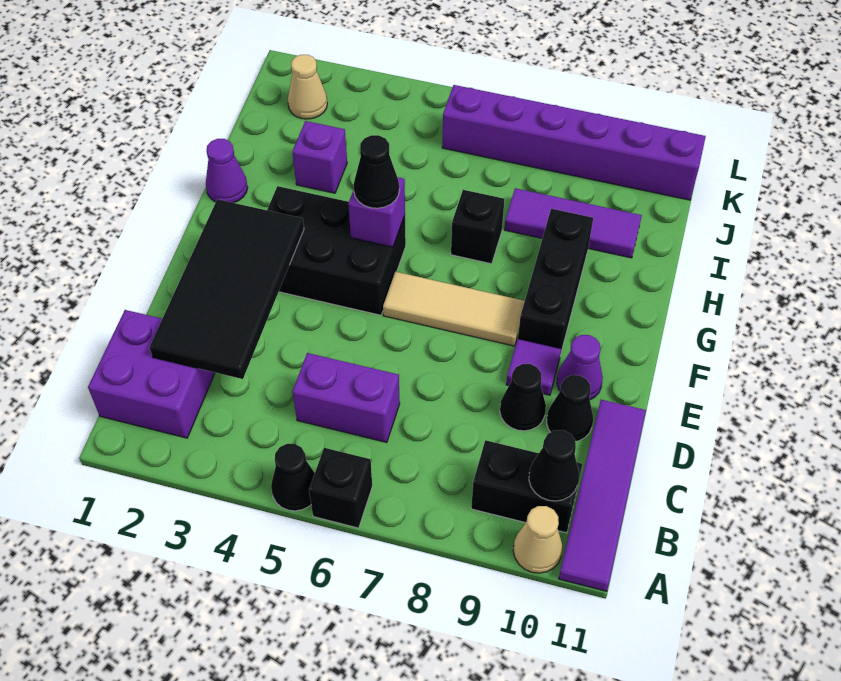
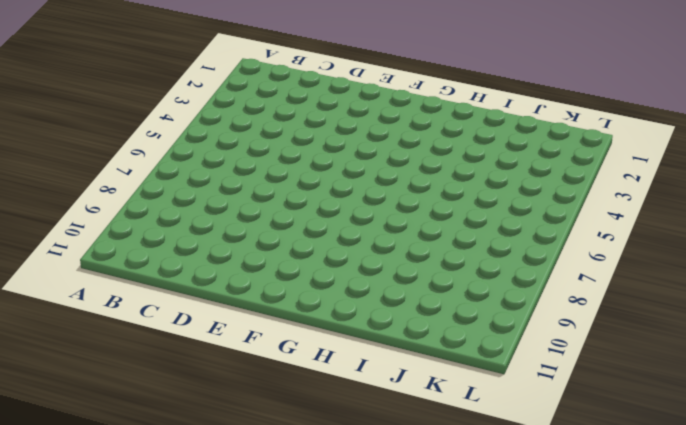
none -> black cone A5 level 1
none -> black brick A6 level 1
none -> tan cone A10 level 1

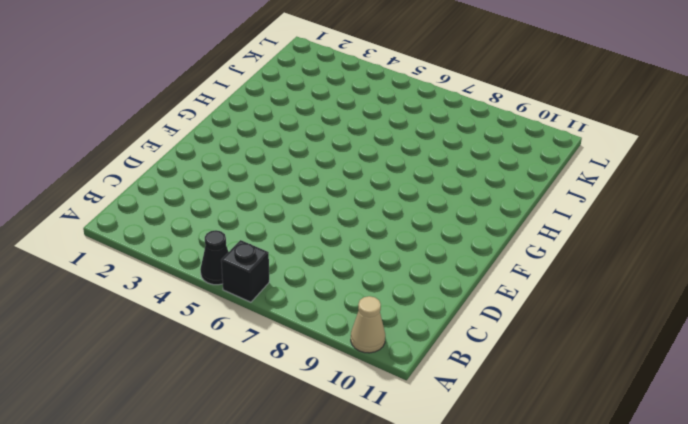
none -> purple tile A11:D11 level 1
none -> purple brick B1:C2 level 1
none -> black brick B9:B10 level 1

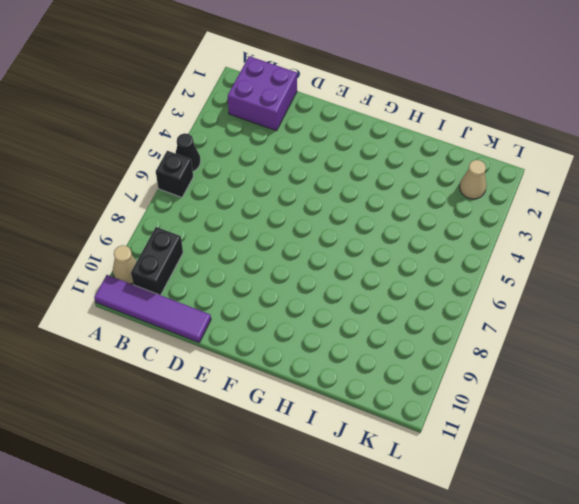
none -> purple brick C5:C6 level 1
none -> black cone D9 level 1
none -> black cone D10 level 1

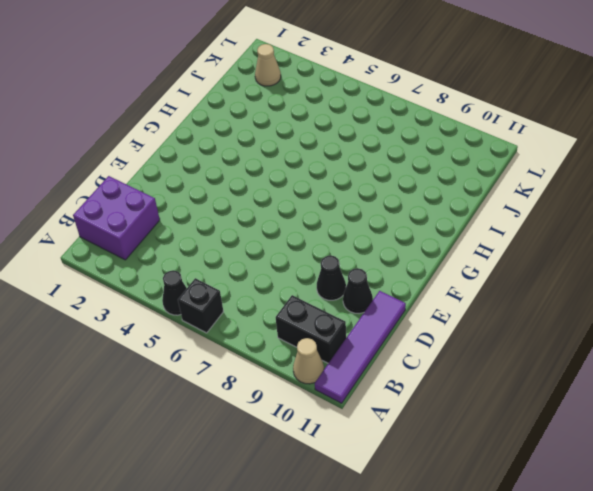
none -> purple brick C5:C6 level 1
none -> purple tile E9 level 1
none -> purple cone E10 level 1

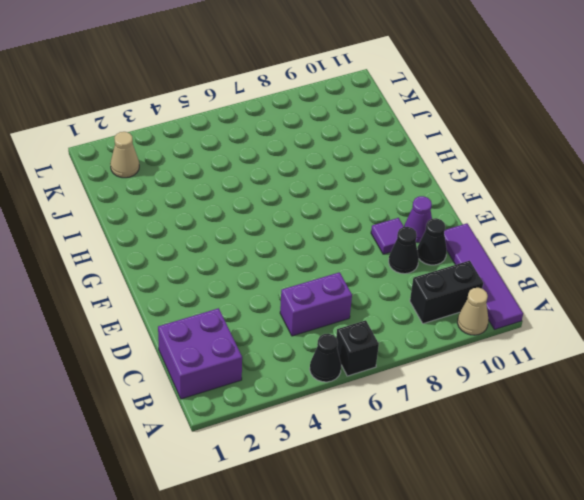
none -> black brick F3:G5 level 1
none -> tan tile F6:F8 level 1
none -> black brick F9:H9 level 1

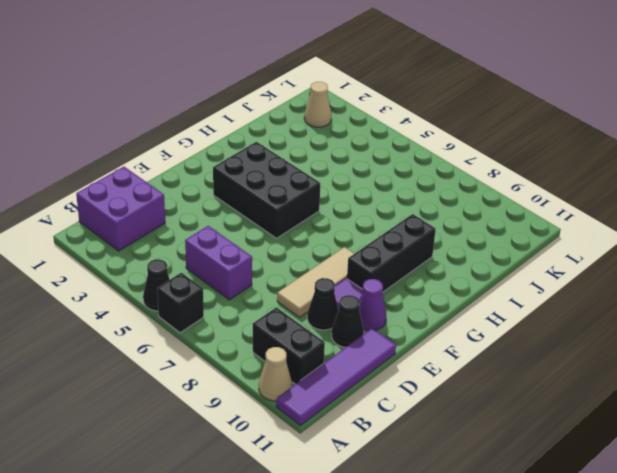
tan tile D8:F8 level 1 -> tan tile F6:F8 level 1
none -> purple cone H1 level 1
none -> black brick H7 level 1
none -> purple brick I3 level 1

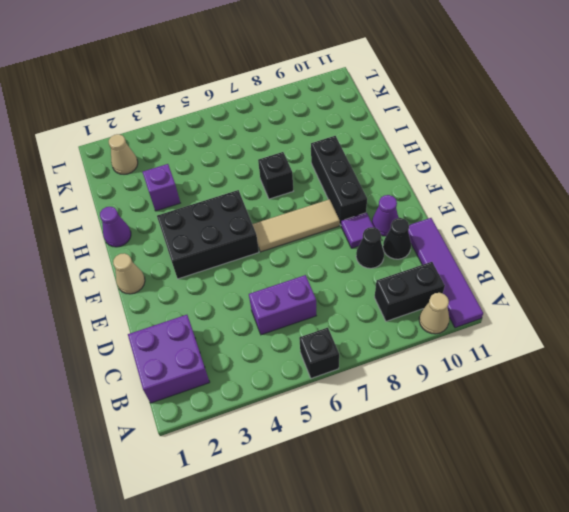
tan cone F1 level 1 -> none
none -> black cone A5 level 1
none -> purple tile I8:I10 level 1
none -> purple brick K6:K11 level 1

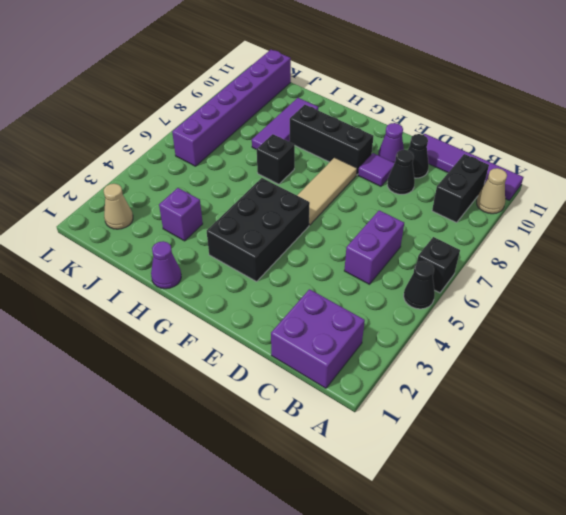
none -> black cone B10 level 2
none -> black tile C2:F3 level 2
none -> purple brick G5 level 2

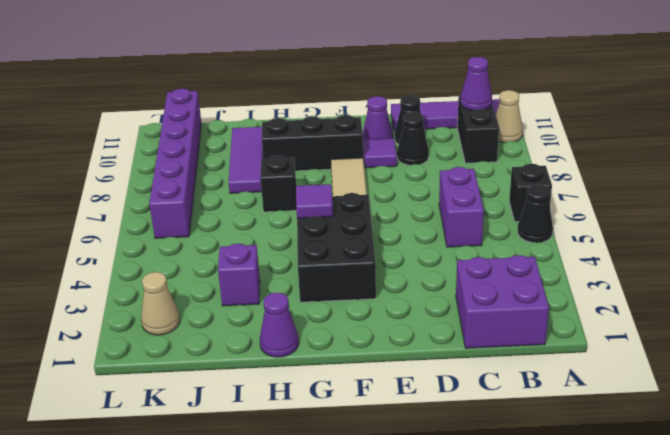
purple cone B10 level 2 -> black cone B10 level 2
purple tile G5 level 2 -> purple brick G5 level 2
none -> black tile C2:F3 level 2
none -> black cone G5 level 3

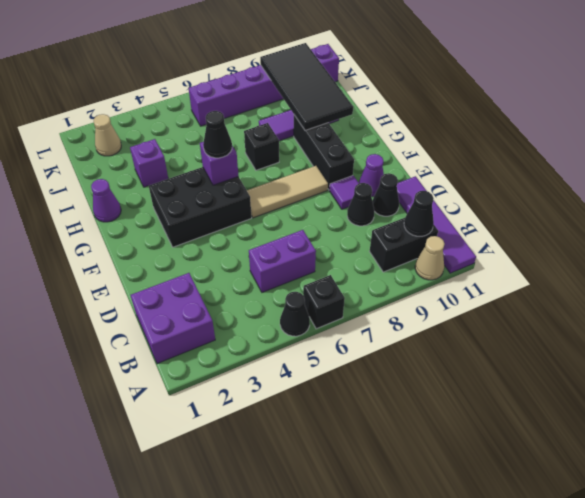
black tile H9:K10 level 2 -> black tile C2:F3 level 2

